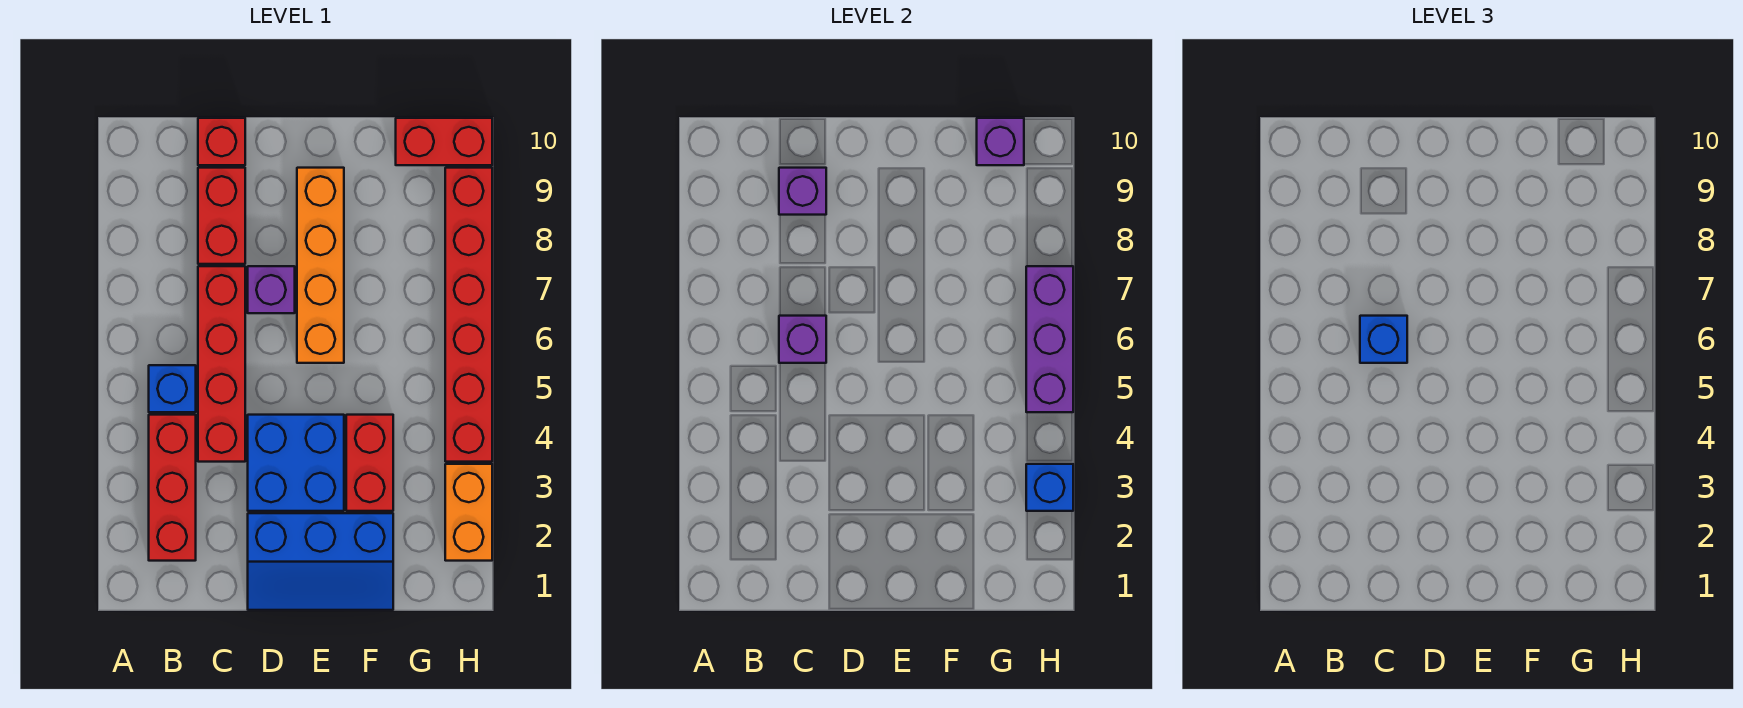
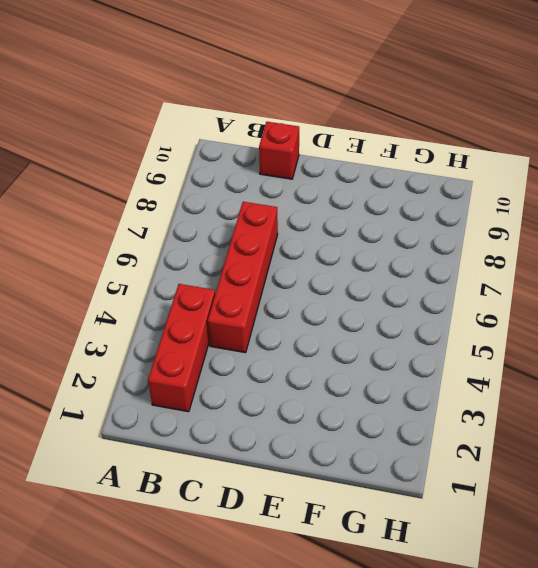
none -> blue brick B5 level 1
none -> red brick C8:C9 level 1
none -> blue slope D1:F2 level 1 top 2

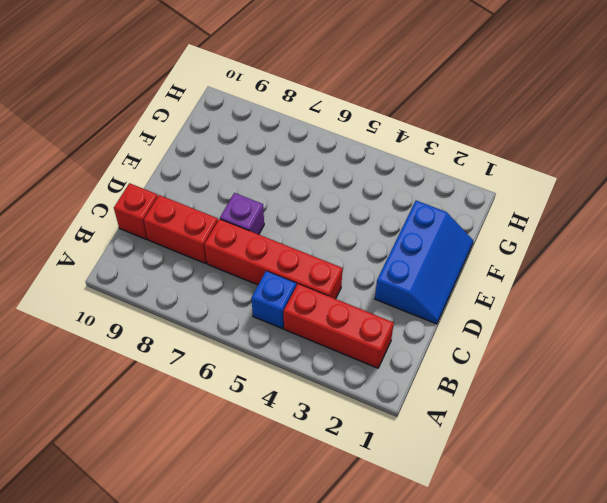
none -> blue brick D3:E4 level 1
none -> orange brick E6:E9 level 1
none -> red brick F3:F4 level 1

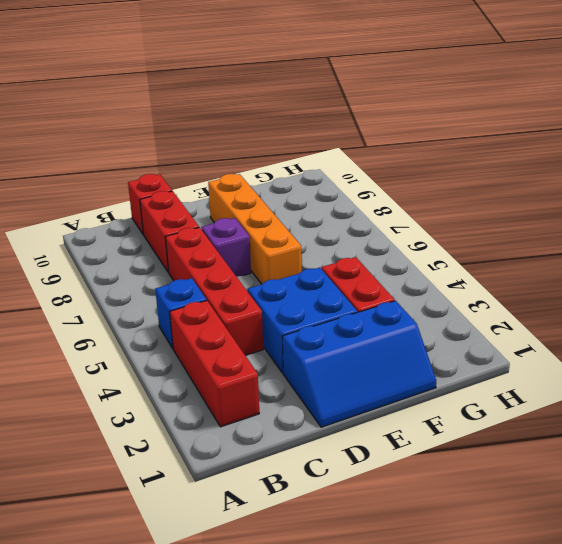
none -> red brick G10:H10 level 1
none -> orange brick H2:H3 level 1
none -> red brick H4:H9 level 1

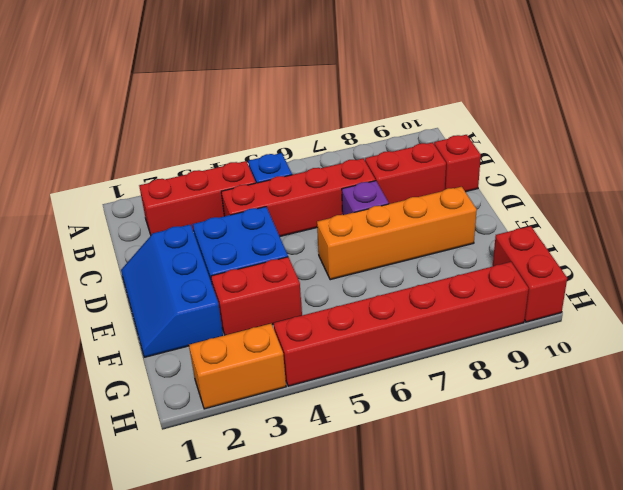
none -> purple brick C6 level 2
none -> purple brick C9 level 2
none -> purple brick G10 level 2

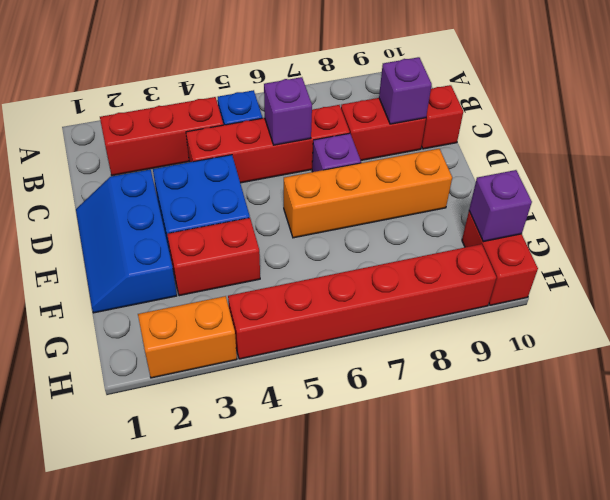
none -> blue brick H3 level 2
none -> purple brick H5:H7 level 2
none -> blue brick C6 level 3

